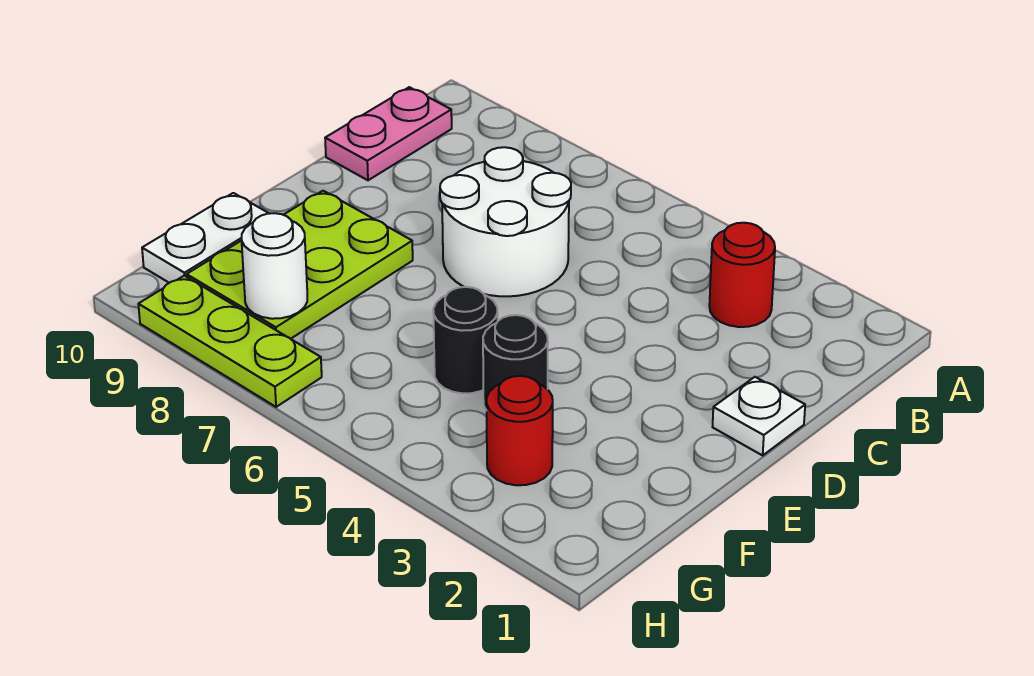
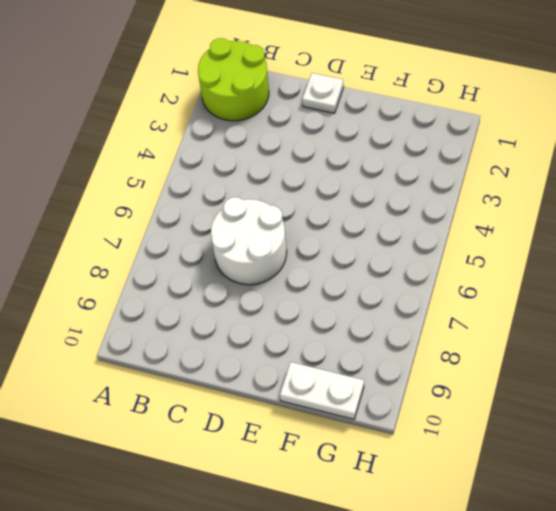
lime round brick A1:B2 level 1 -> none
none -> red round brick B3 level 1
none -> pink plate B10:C10 level 1

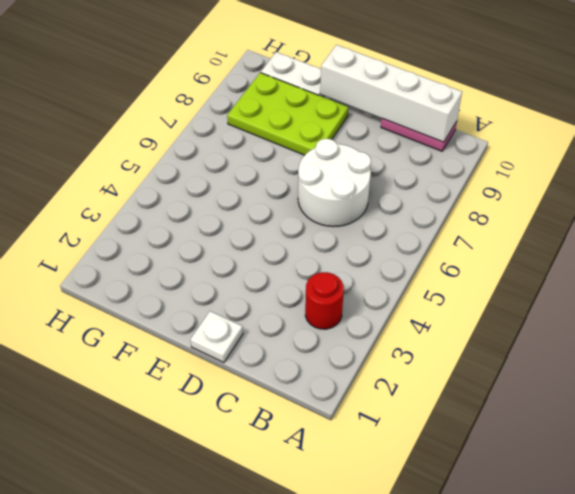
white brick B10:E10 level 2 -> none
none -> black round brick F4 level 1
none -> black round brick F5 level 1

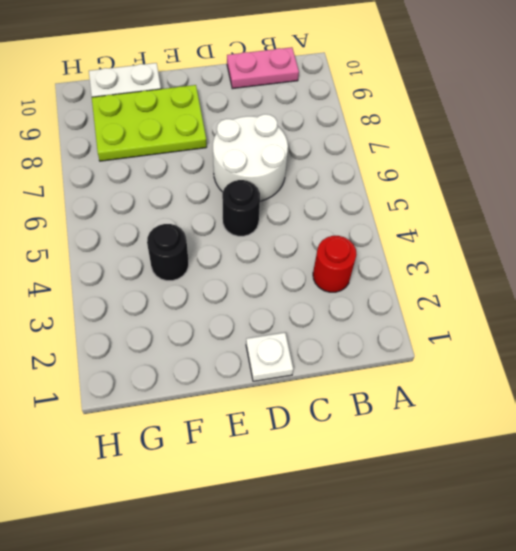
black round brick D5 level 1 -> black round brick F5 level 1
none -> red round brick G3 level 1
none -> lime plate H7:H9 level 1

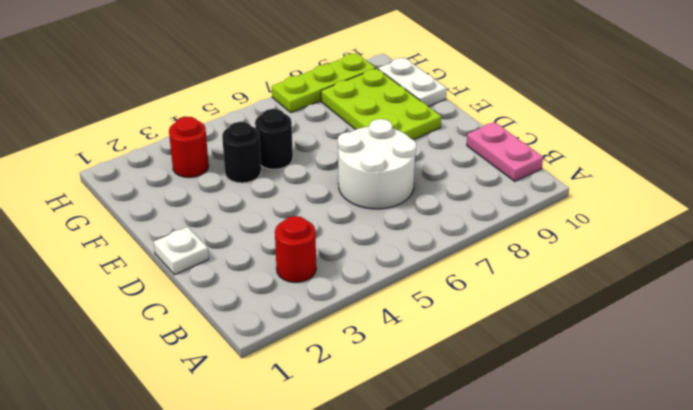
none -> white round brick G8 level 2

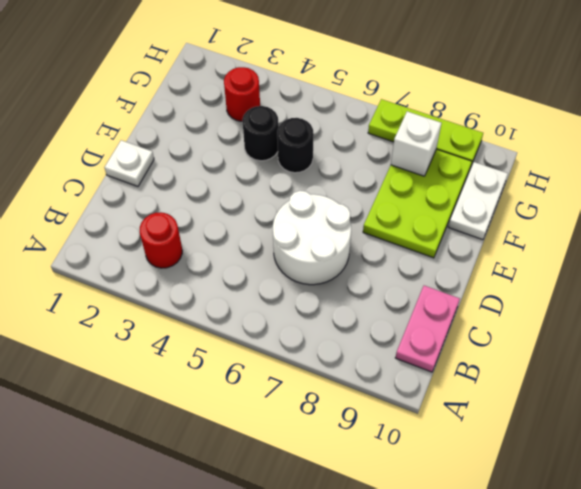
white brick G8 level 2 -> white round brick G8 level 2

